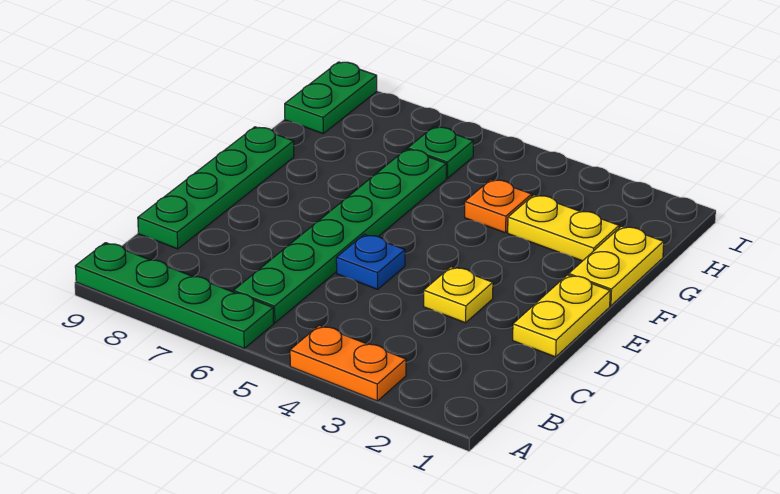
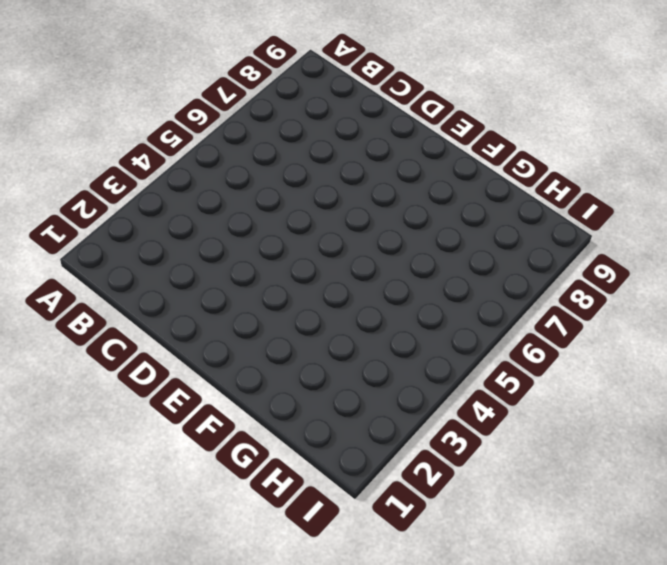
none -> orange plate A3:A4 level 1
none -> green plate A6:A9 level 1
none -> green plate B6:G6 level 1

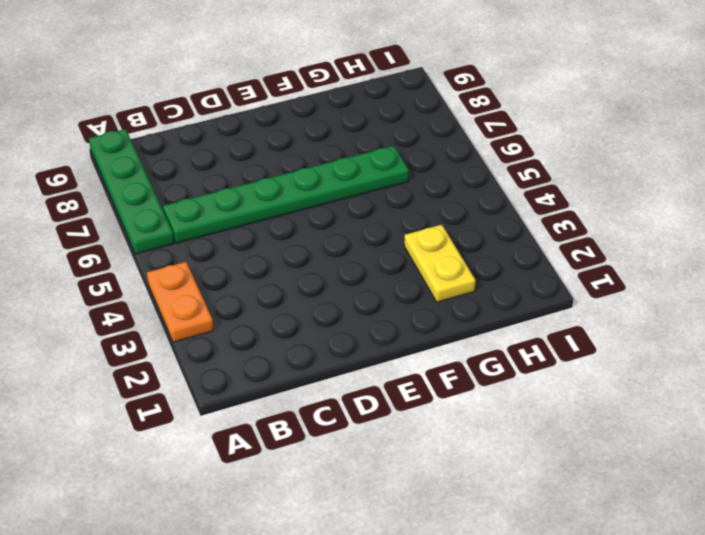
none -> green plate C9:F9 level 1
none -> yellow plate D1:E1 level 1
none -> yellow plate D3 level 1

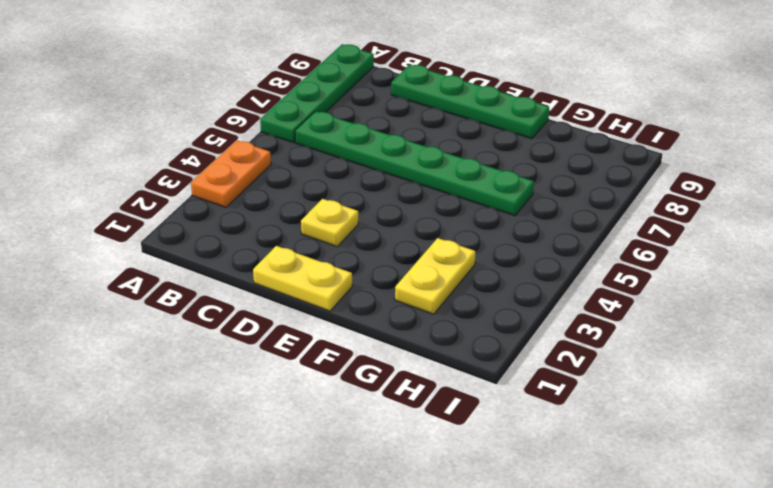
none -> blue plate D5 level 1
none -> yellow plate F1:G1 level 1
none -> orange plate G4 level 1

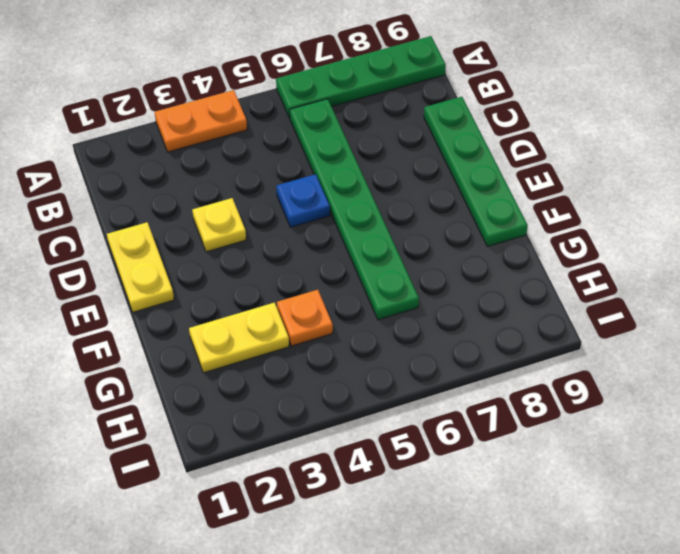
none -> yellow plate F1:G1 level 1
none -> green plate H6 level 1
none -> green plate H9:I9 level 1

